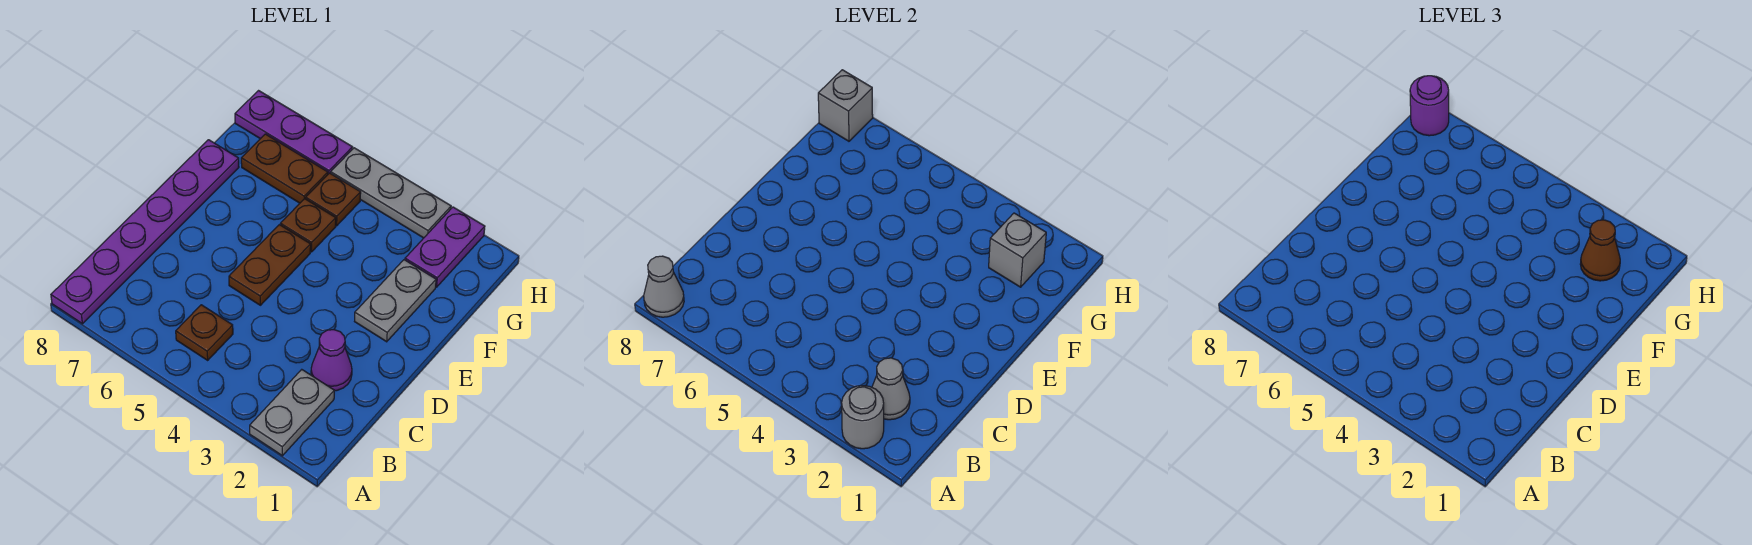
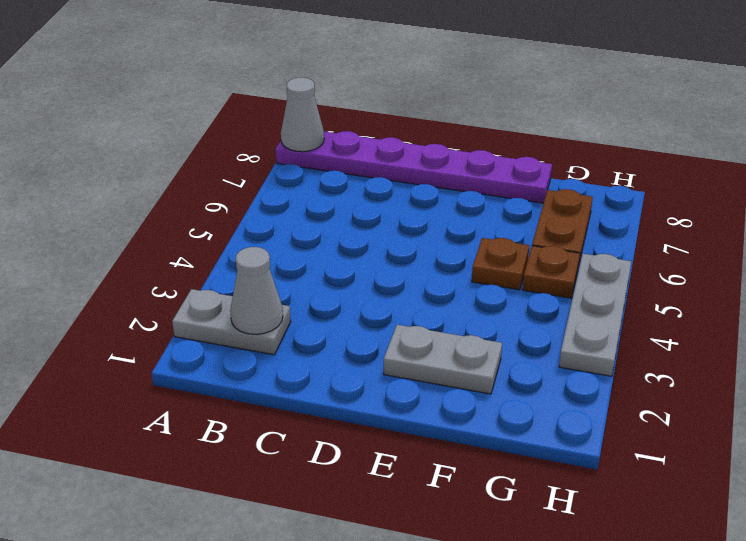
none -> brown plate B5 level 1
none -> purple cone C2 level 1
none -> brown plate D5:E5 level 1

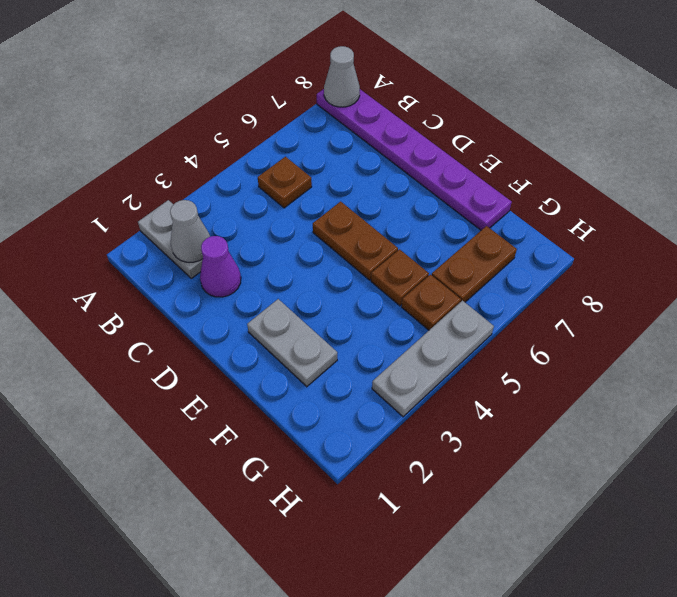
none -> purple plate G2:H2 level 1
none -> purple plate H6:H8 level 1
none -> grey round brick A2 level 2

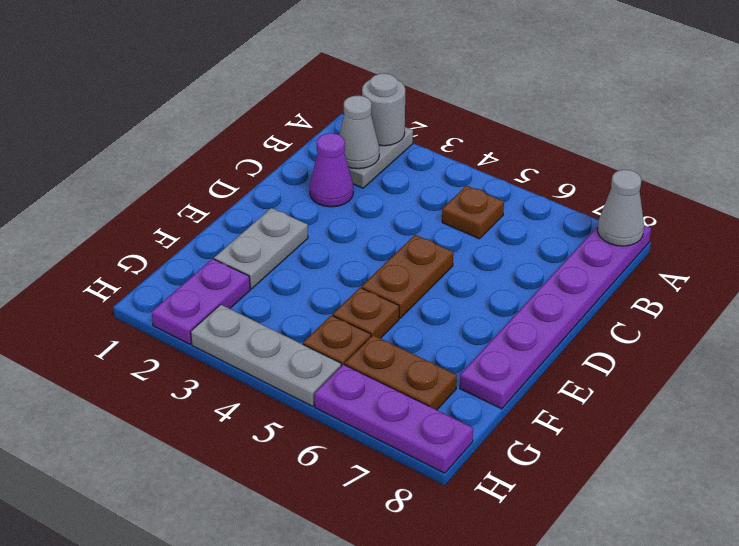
none -> grey brick G2 level 2
none -> grey brick H8 level 2
none -> brown cone G2 level 3

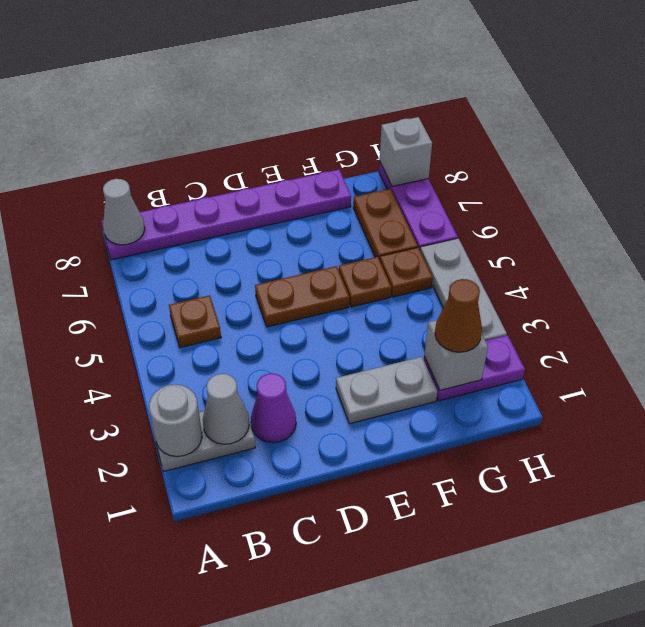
none -> purple round brick H8 level 3

